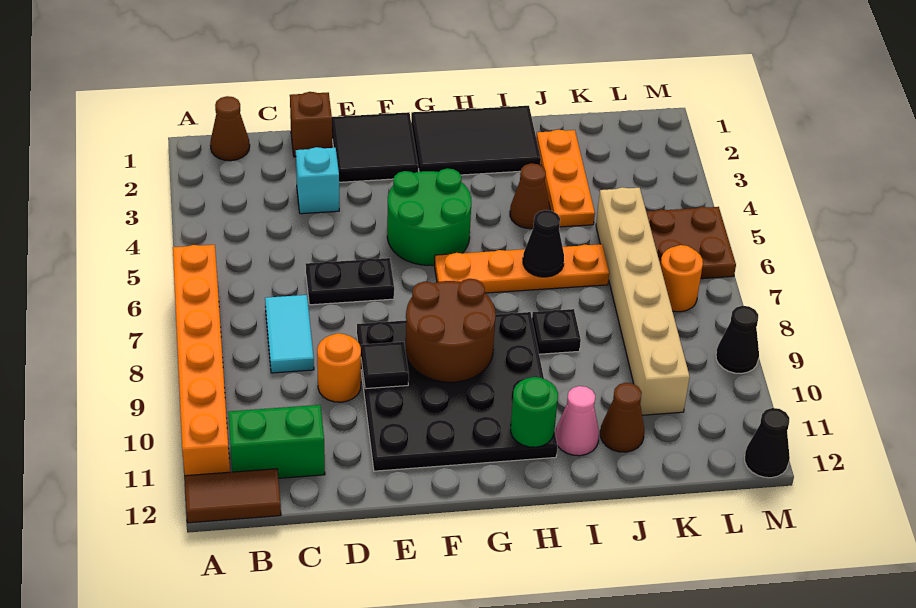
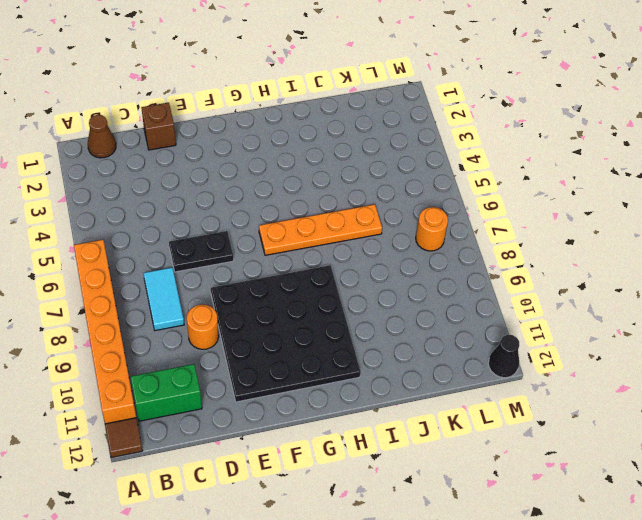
brown tile A12 level 1 -> brown tile A12:B12 level 1
none -> cyan brick D3 level 1
none -> black tile E1:F2 level 1
none -> green round brick F4:G5 level 1

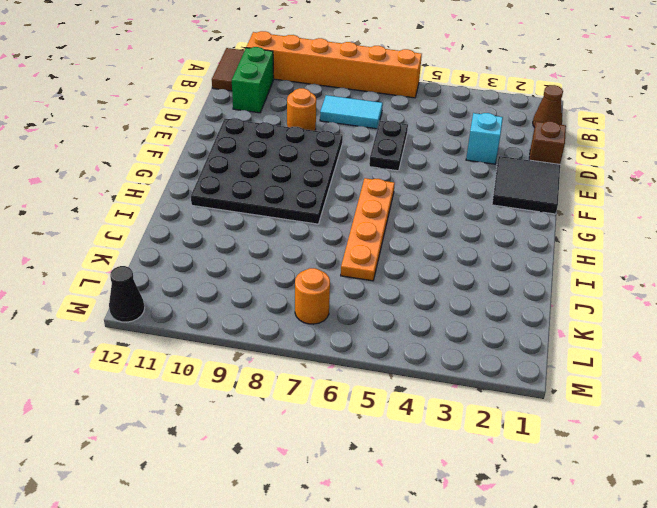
none -> green round brick F4:G5 level 1
none -> black tile G1:I2 level 1
none -> brown cone I4 level 1

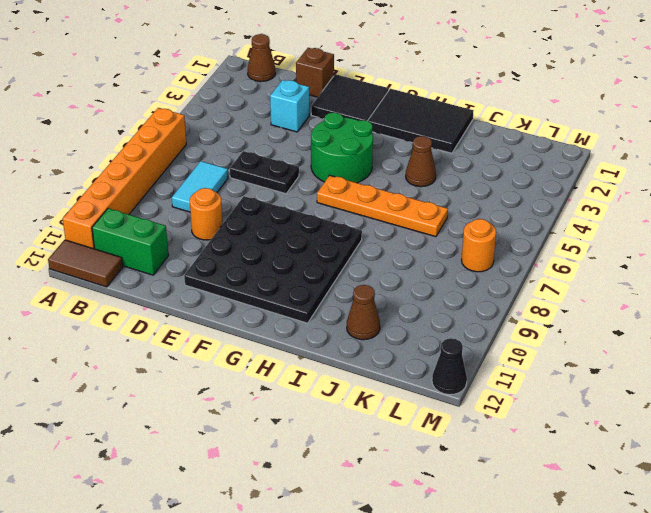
none -> black plate I8 level 1
none -> pink cone I11 level 1
none -> orange plate J2:J4 level 1

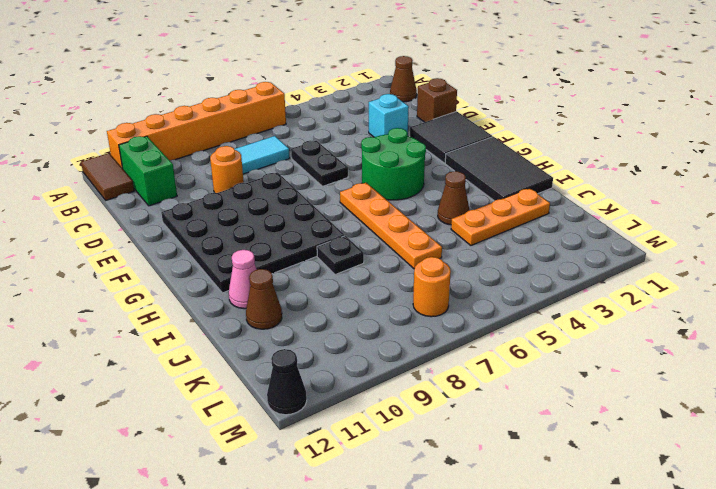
none -> tan brick K5:K10 level 1
none -> brown plate L5:M6 level 1
none -> black cone M9 level 1

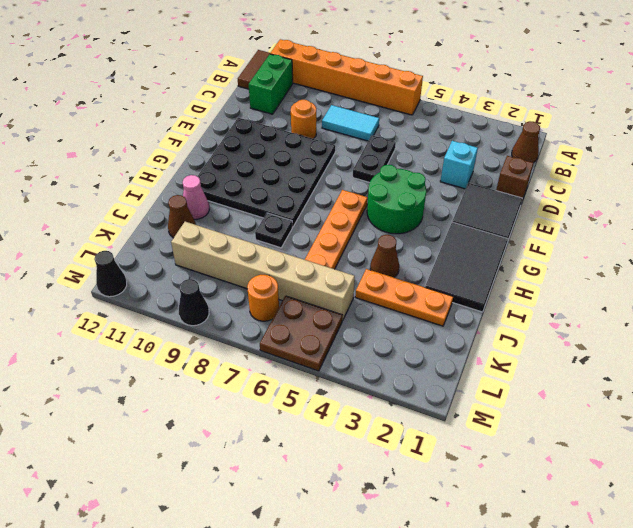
none -> black tile E9 level 2
none -> brown round brick F8:G9 level 2
none -> green round brick H11 level 2

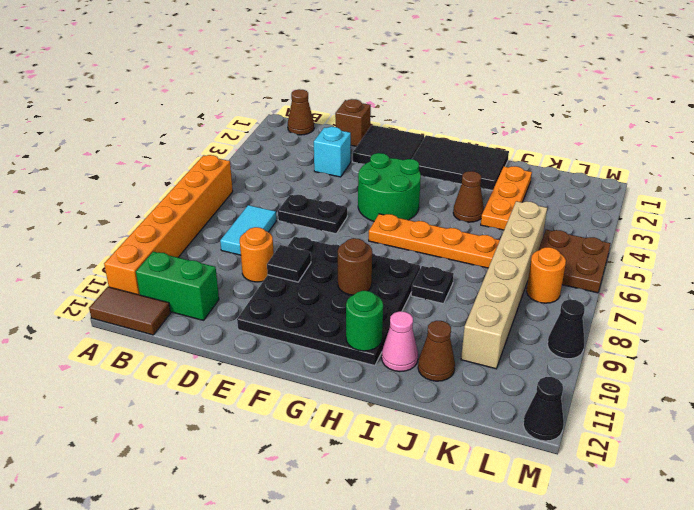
brown round brick G9 level 2 -> brown round brick F8:G9 level 2
none -> black cone I6 level 2

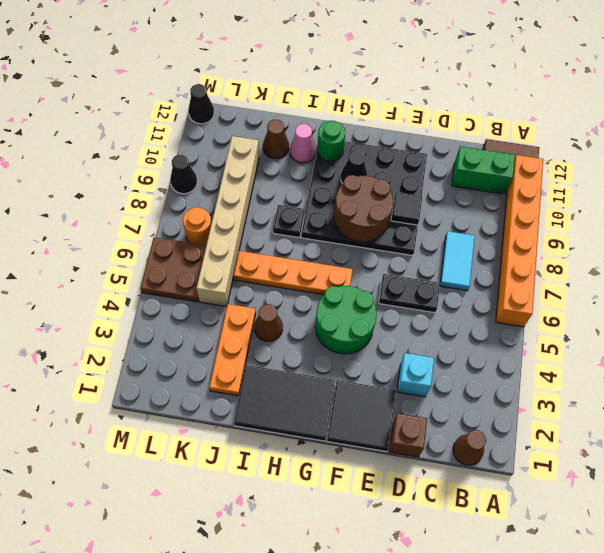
black cone G10 level 2 -> black cone I6 level 2
none -> orange round brick D9 level 1

